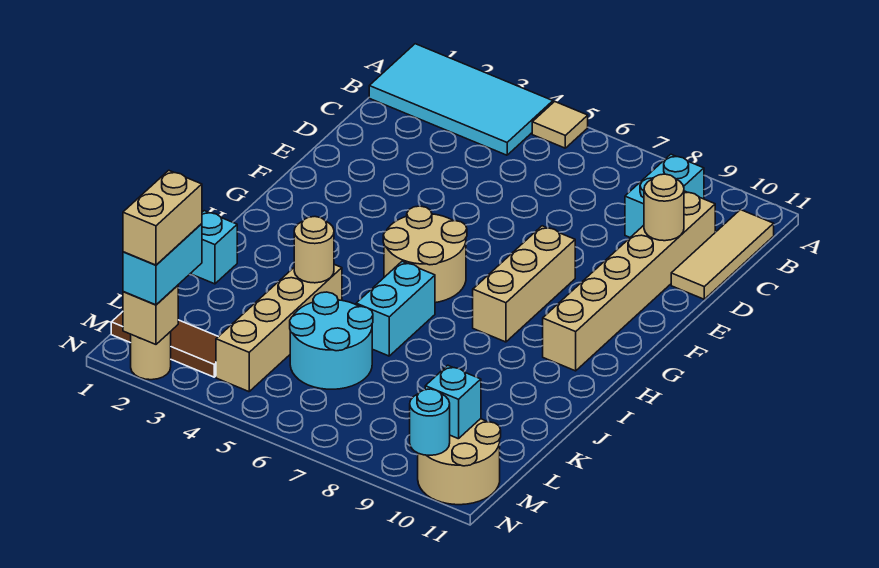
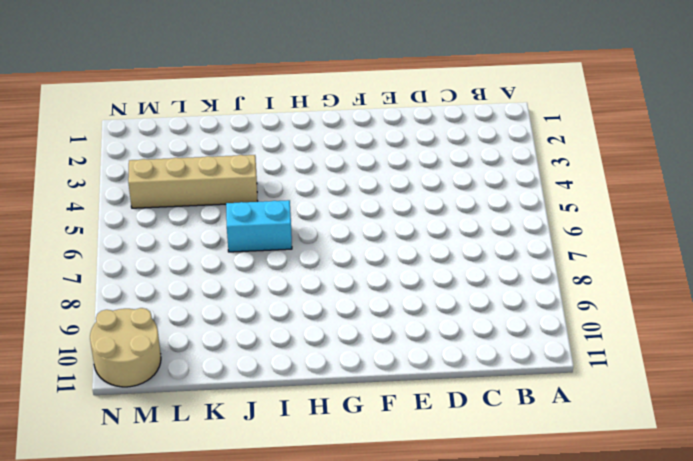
none -> cyan tile A1:B4 level 1
none -> tan tile A5 level 1
none -> cyan brick B9:C9 level 1

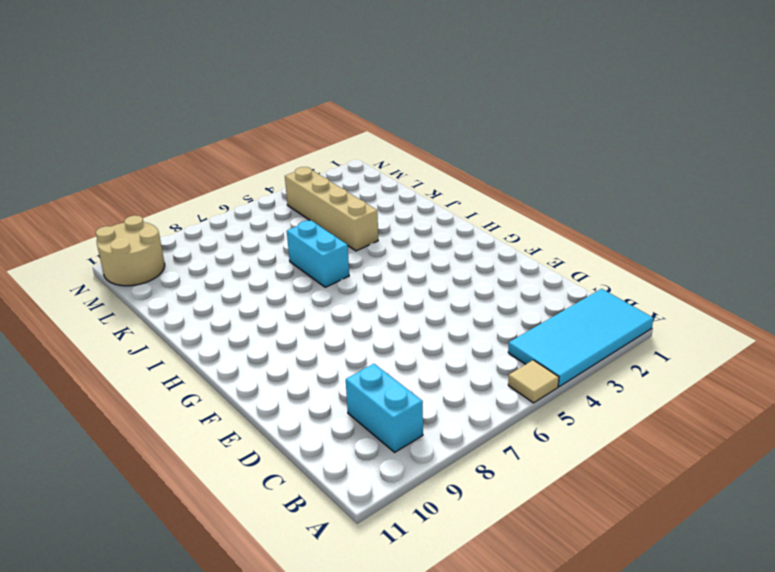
none -> tan tile B11:D11 level 1
none -> tan brick C10:H10 level 1
none -> tan brick F8:H8 level 1

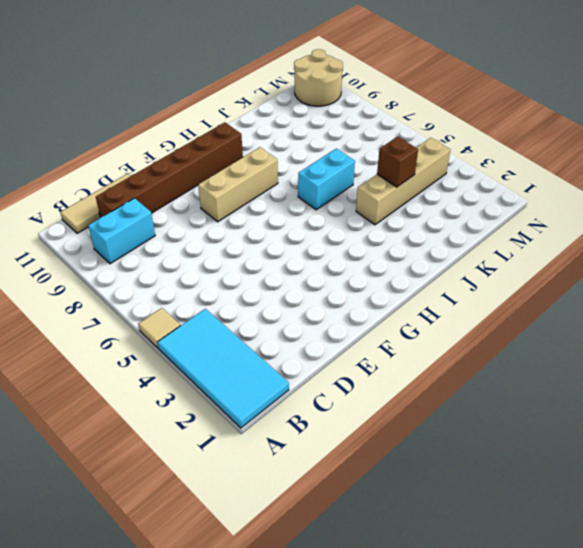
brown brick C10:H10 level 1 -> tan brick C10:H10 level 1
brown brick K4 level 2 -> none
none -> tan round brick G5:H6 level 1
none -> cyan brick J1 level 1
none -> cyan round brick K5:L6 level 1

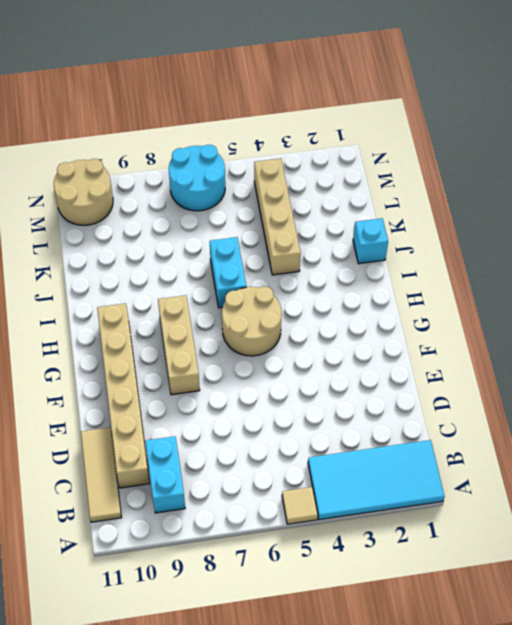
cyan round brick M6:N7 level 1 -> cyan round brick K5:L6 level 1
none -> brown tile M1:M3 level 1
none -> tan round brick N2 level 1
none -> tan round brick D10 level 2

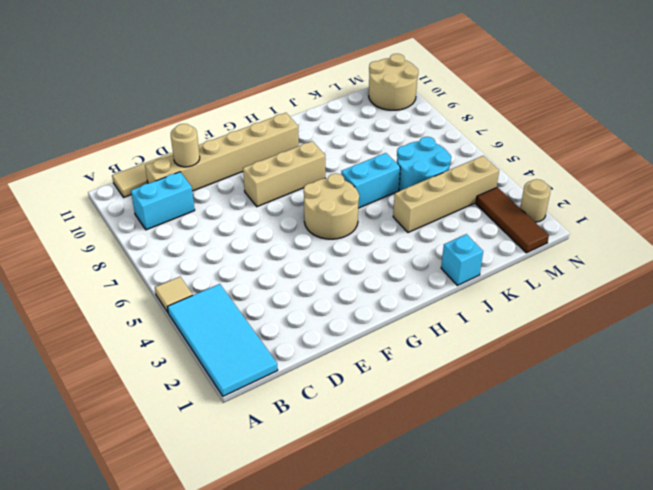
none -> tan round brick J4 level 2
none -> cyan brick M10 level 2
none -> tan brick N2 level 2

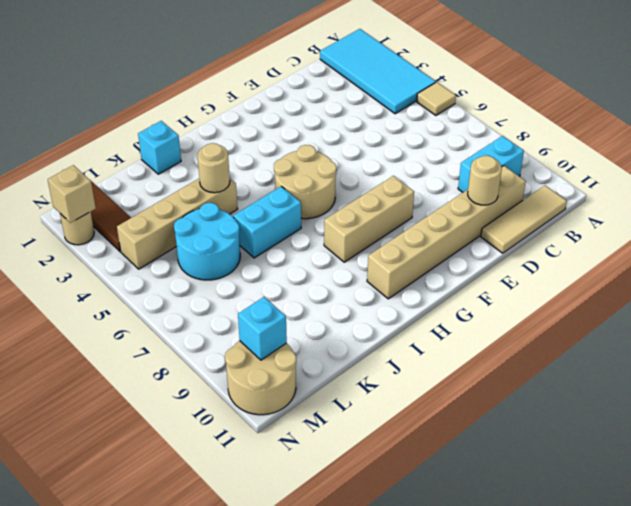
none -> cyan round brick N10 level 2
none -> cyan brick M2:N2 level 3
none -> tan brick M2:N2 level 4

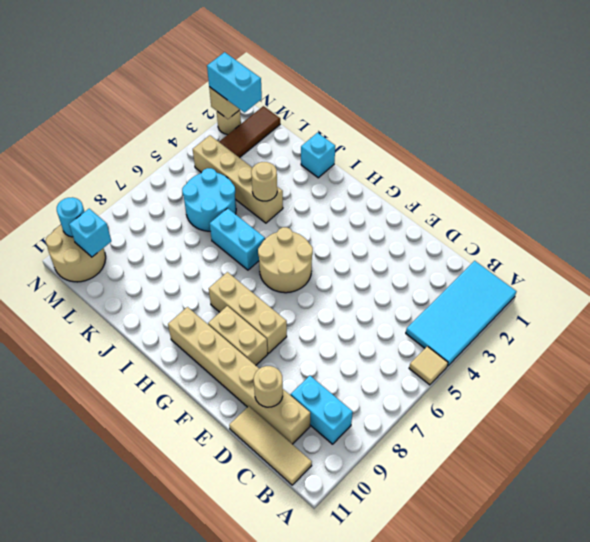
tan brick F9:G9 level 1 -> tan brick M2:N2 level 4

